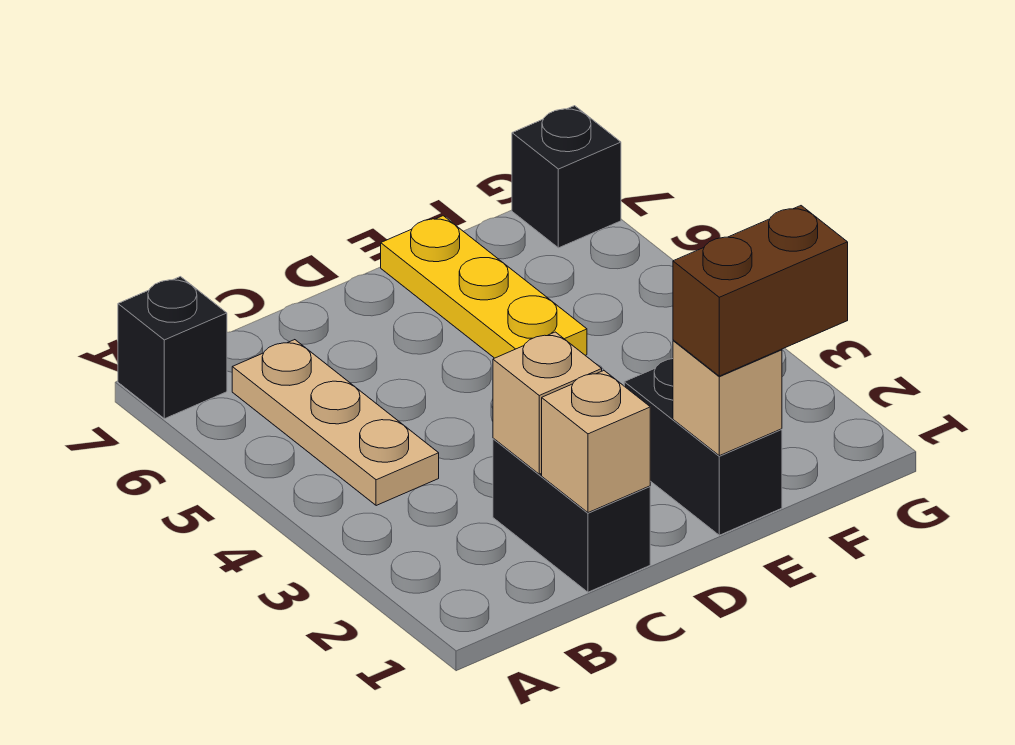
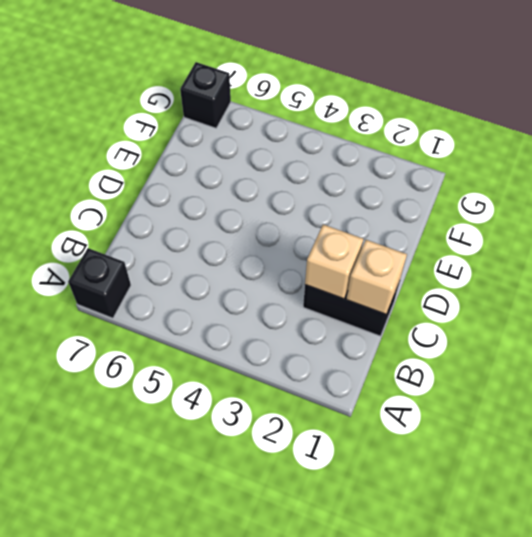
none -> tan plate B4:B6 level 1
none -> black brick E1:E2 level 1

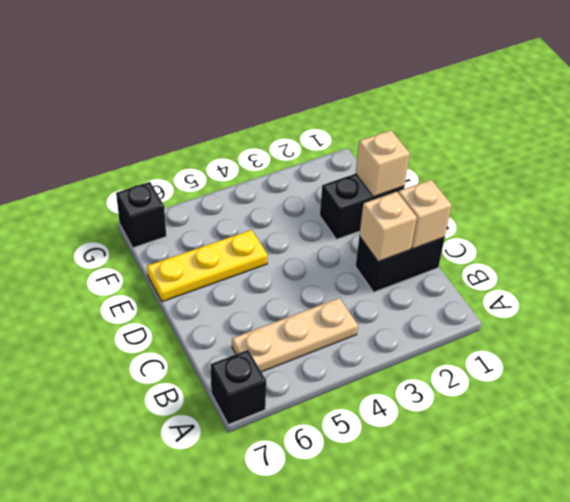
none -> brown brick E1:F1 level 3

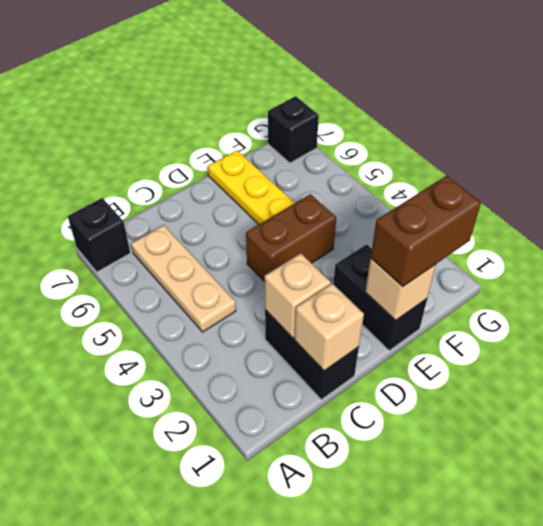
brown brick D4:E4 level 1 -> none

